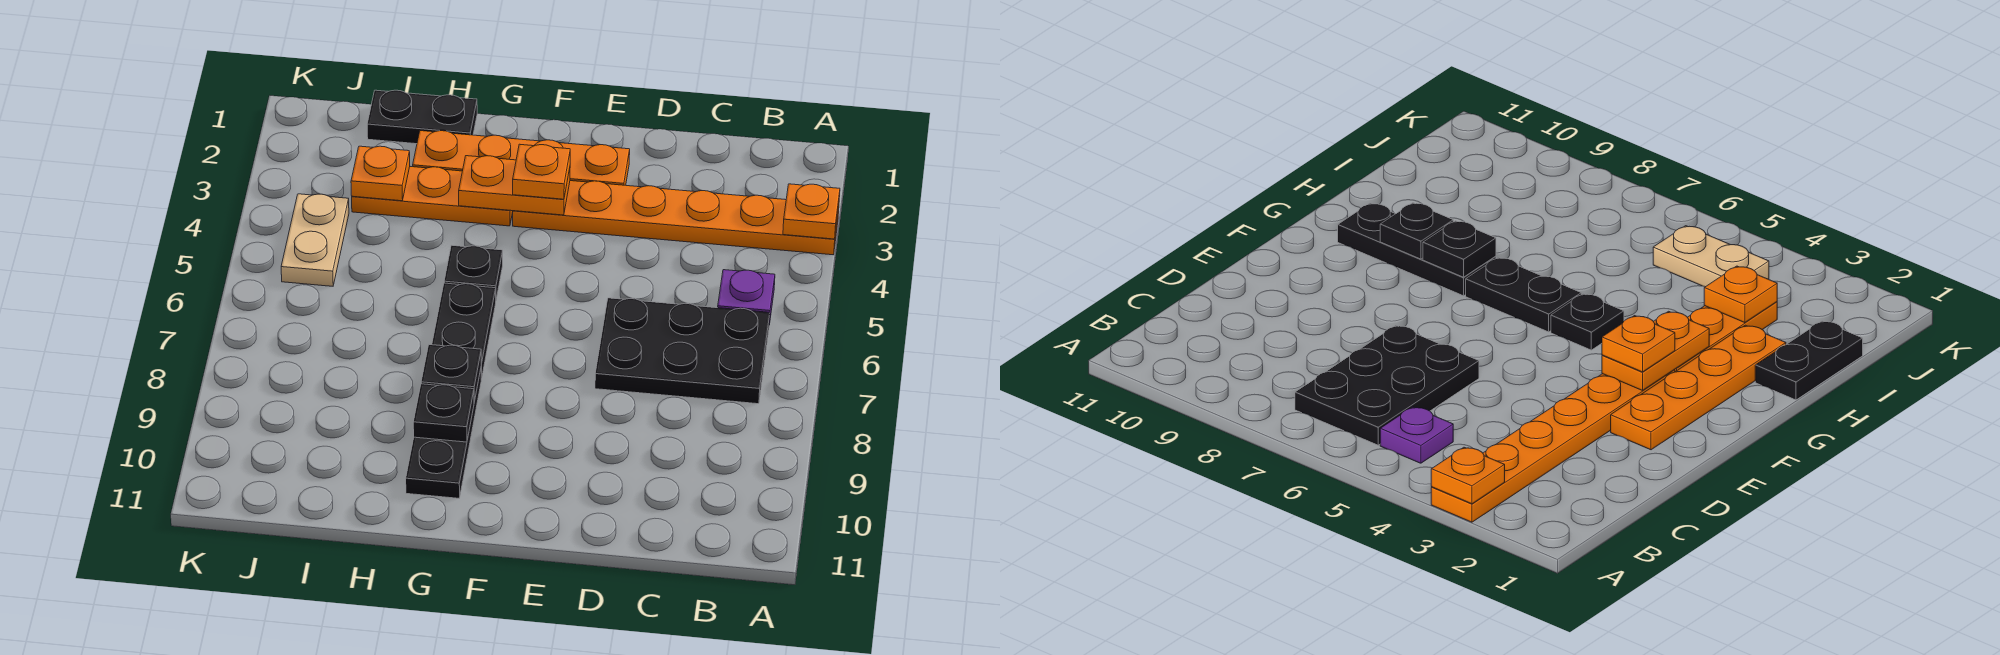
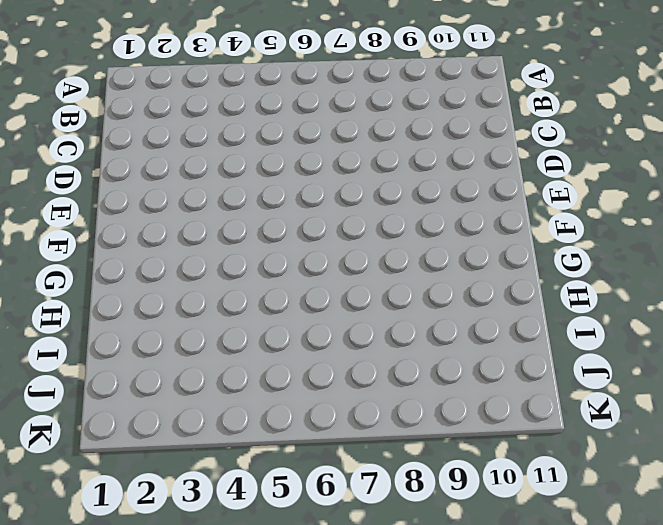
none -> orange plate A3:F3 level 1
none -> purple plate B5 level 1
none -> black plate B6:D7 level 1

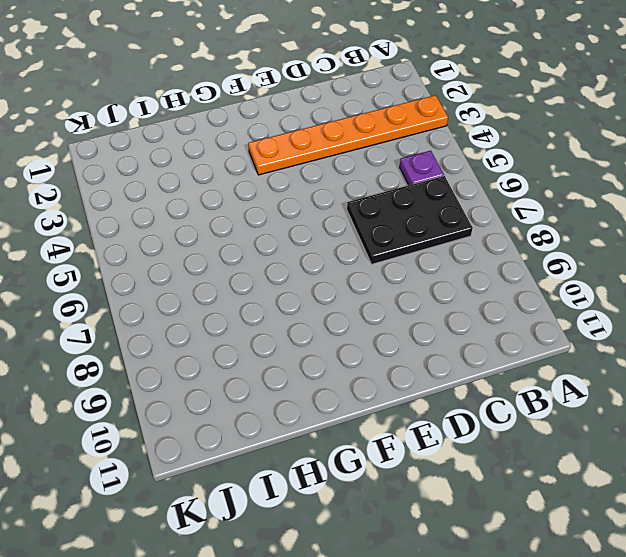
none -> orange plate E2:H2 level 1
none -> orange plate G3:I3 level 1
none -> black plate G5 level 1

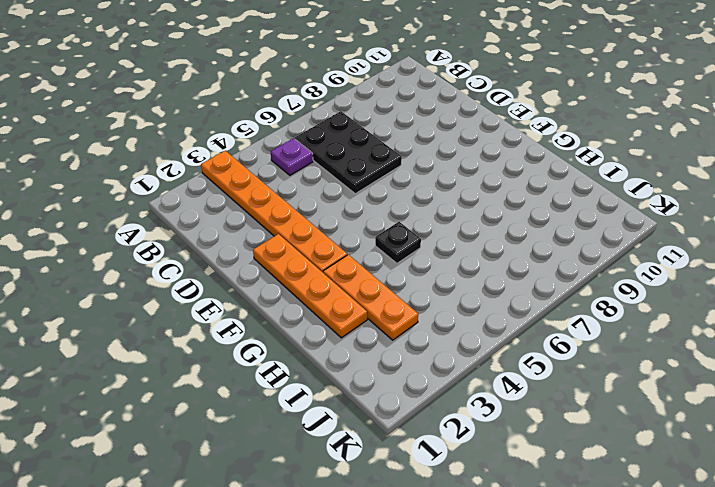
none -> black plate G6:G7 level 1
none -> black plate G8:G10 level 1
none -> black plate H1:I1 level 1

